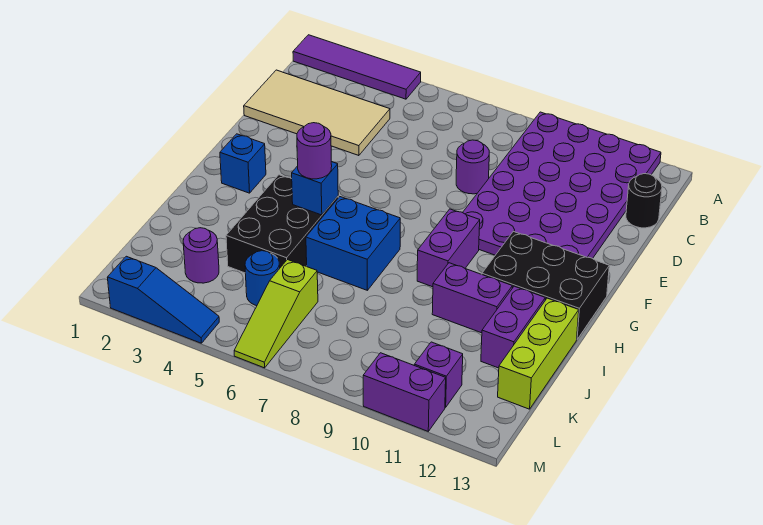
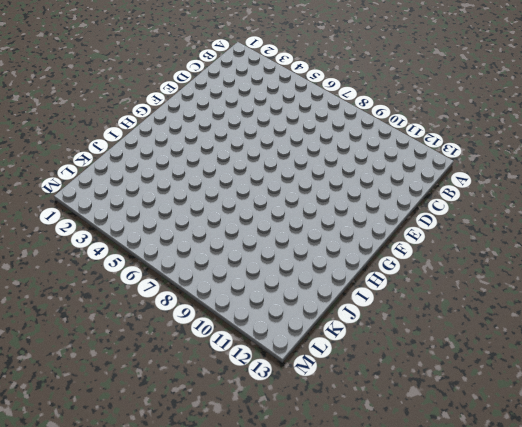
none -> purple tile A1:A4 level 1
none -> purple plate A9:F12 level 1
none -> tan tile C1:D4 level 1

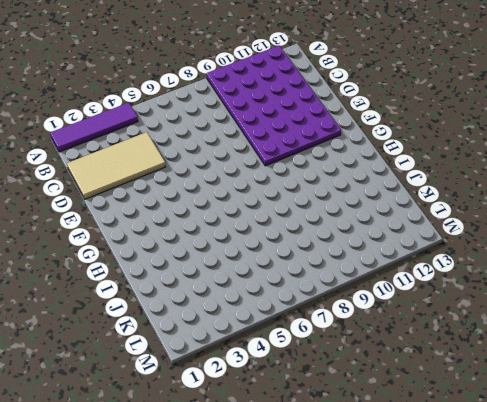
none -> black round brick C13 level 1
none -> purple round brick D8 level 1
none -> blue brick G2 level 1

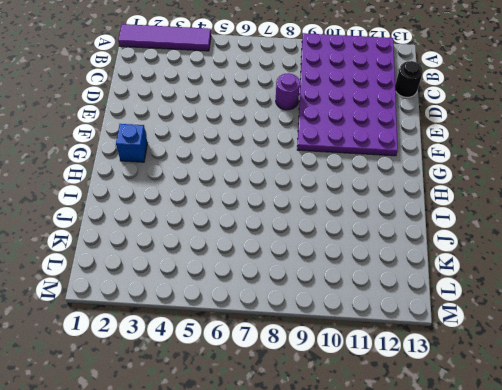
none -> tan tile C1:D4 level 1
none -> purple brick G9:H9 level 1
none -> black brick G11:H13 level 1

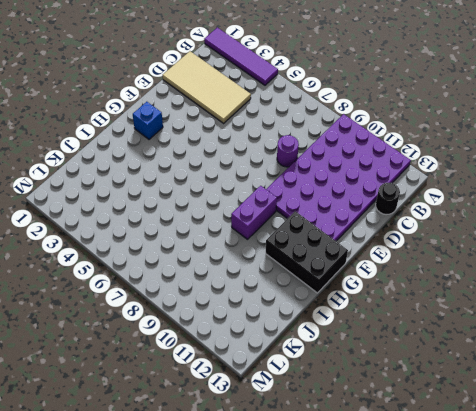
none -> black brick H4:J5 level 1
none -> blue brick H6:I7 level 1
none -> purple brick I10:I11 level 1

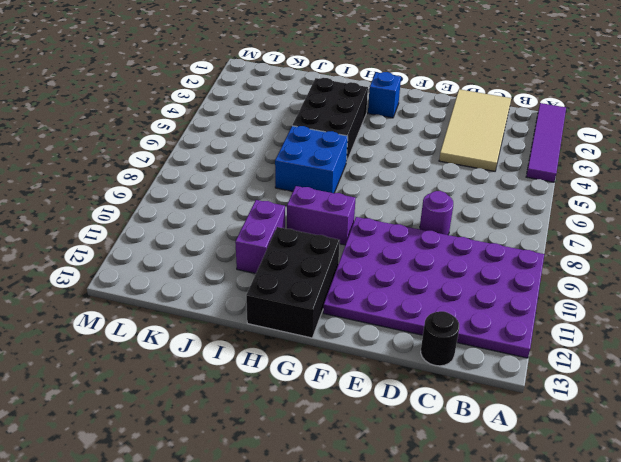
black brick H3:I5 level 1 -> black brick H4:J5 level 1
none -> purple brick I12:J12 level 1
none -> lime brick I13:K13 level 1
none -> purple round brick K3 level 1

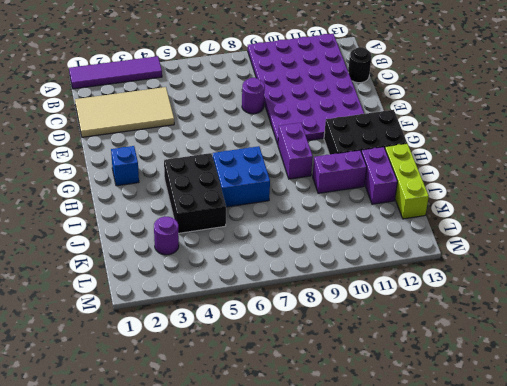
none -> blue round brick K5 level 1
none -> lime slope K6:M6 level 1 top K
none -> purple brick L11 level 1

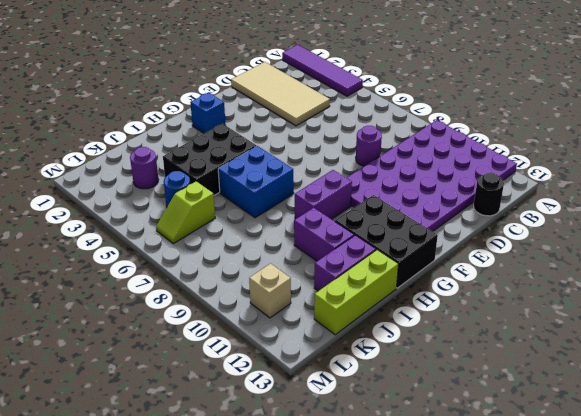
lime slope K6:L6 level 1 top K -> lime slope K6:M6 level 1 top K
tan brick L11 level 1 -> purple brick L11 level 1
none -> blue slope M2:M4 level 1 top 2
none -> purple brick M10:M11 level 1
none -> blue brick H5 level 2

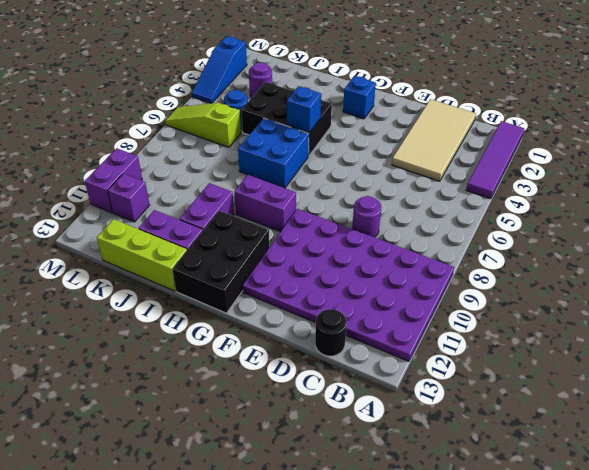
none -> purple round brick H5 level 3

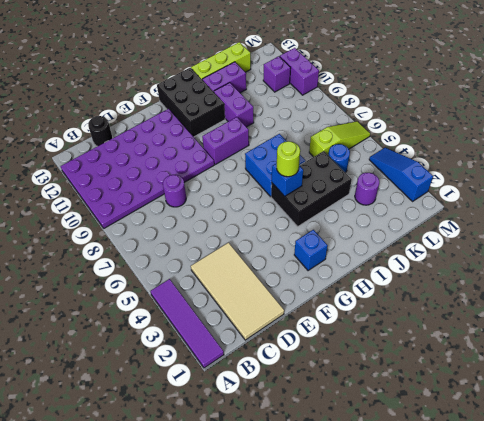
lime round brick H5 level 3 -> purple round brick H5 level 3

